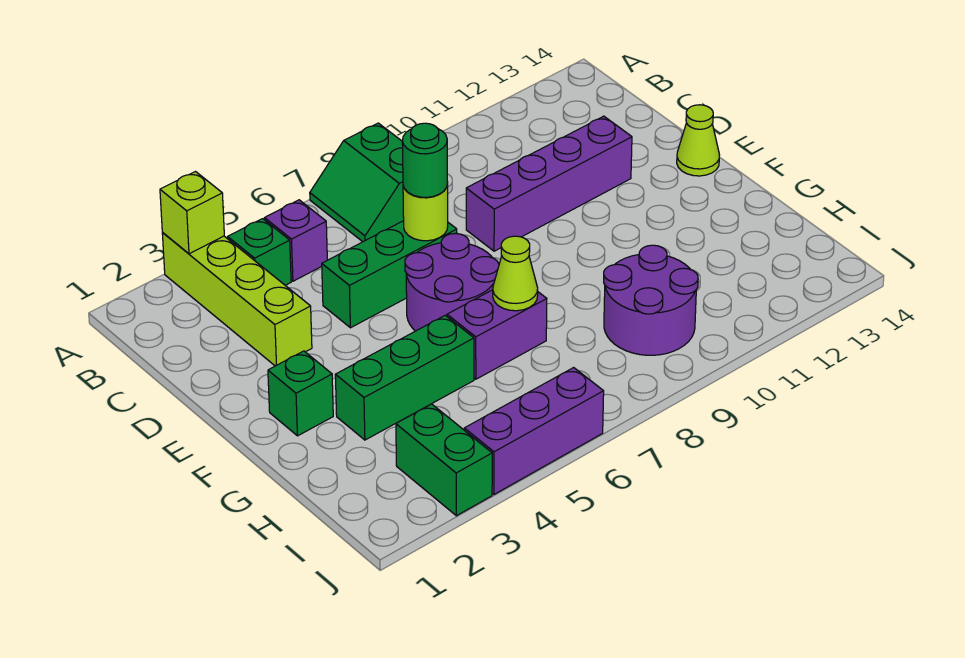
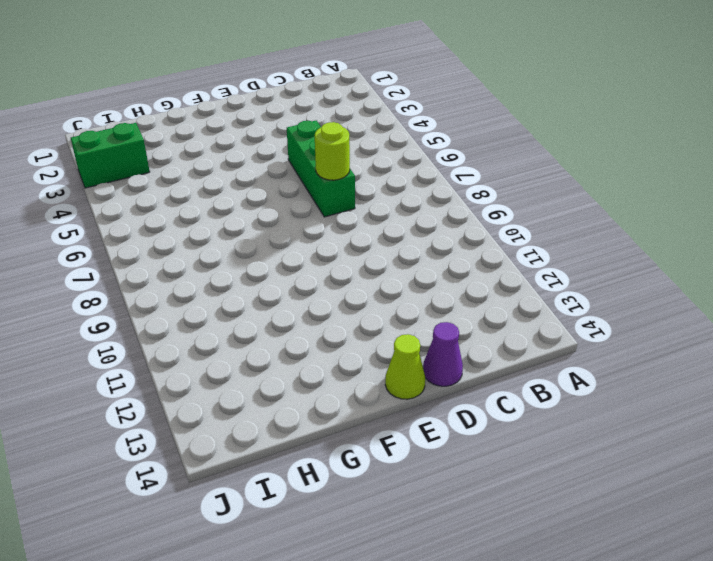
purple cone D14 level 1 -> none
none -> lime brick A3:D3 level 1
none -> green slope A7:B8 level 1 top 8
none -> green brick B4 level 1

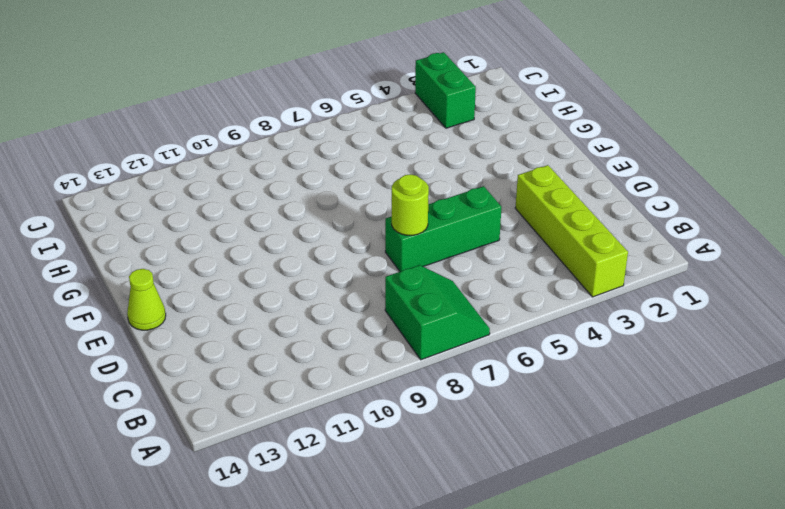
none -> green brick B4 level 1
none -> purple brick B5 level 1
none -> purple brick D9:D12 level 1

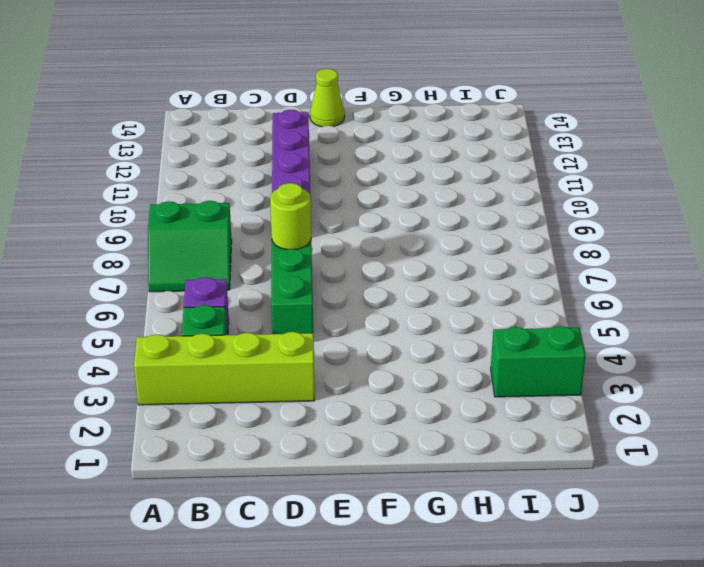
none -> purple round brick E6:F7 level 1
none -> green brick F2 level 1
none -> green brick G3:G5 level 1

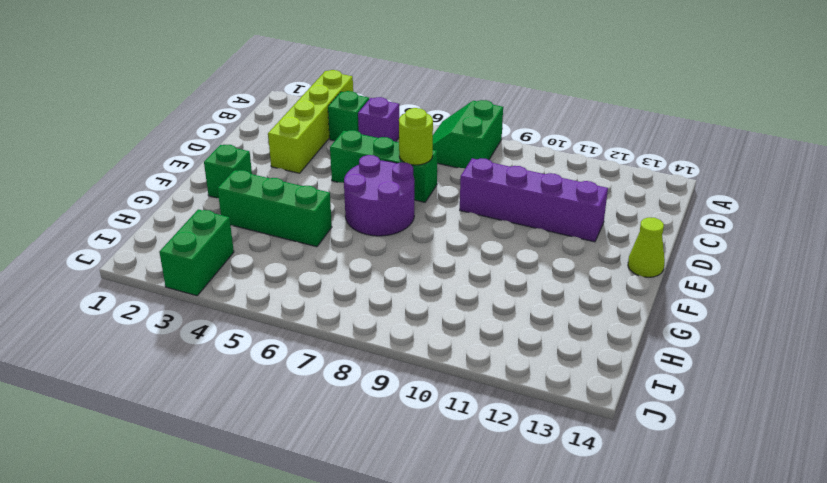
none -> purple brick G6:G7 level 1
none -> purple round brick H9:I10 level 1
none -> purple brick J4:J6 level 1

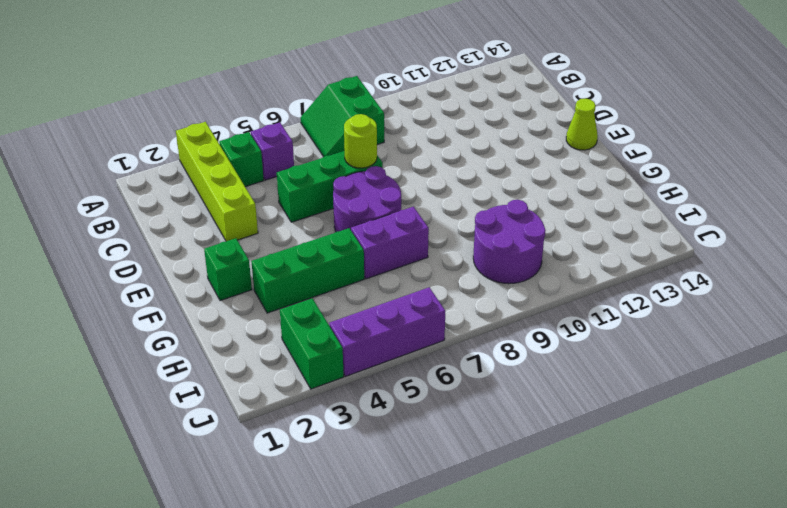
none -> purple brick D9:D12 level 1
none -> lime brick A3 level 2
none -> lime cone G7 level 2

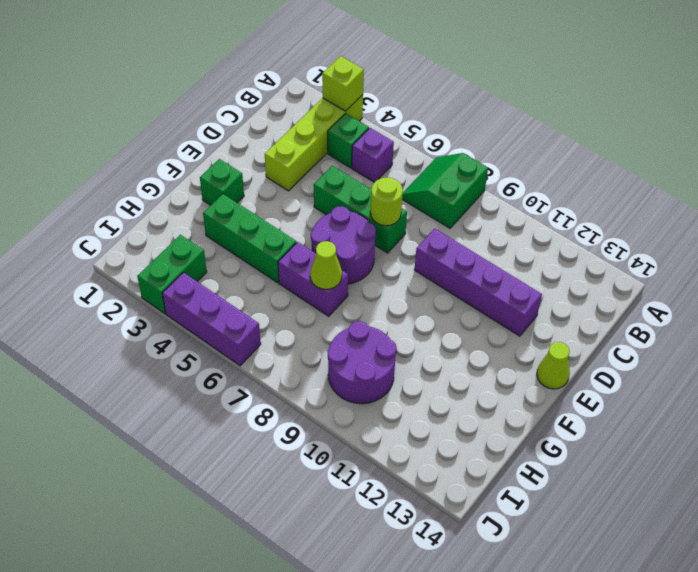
none -> green round brick D7 level 3

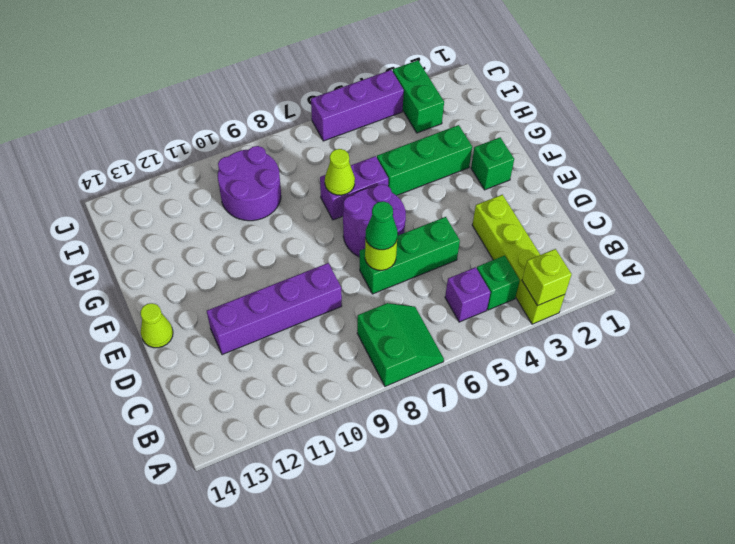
green cone D7 level 3 -> green round brick D7 level 3

